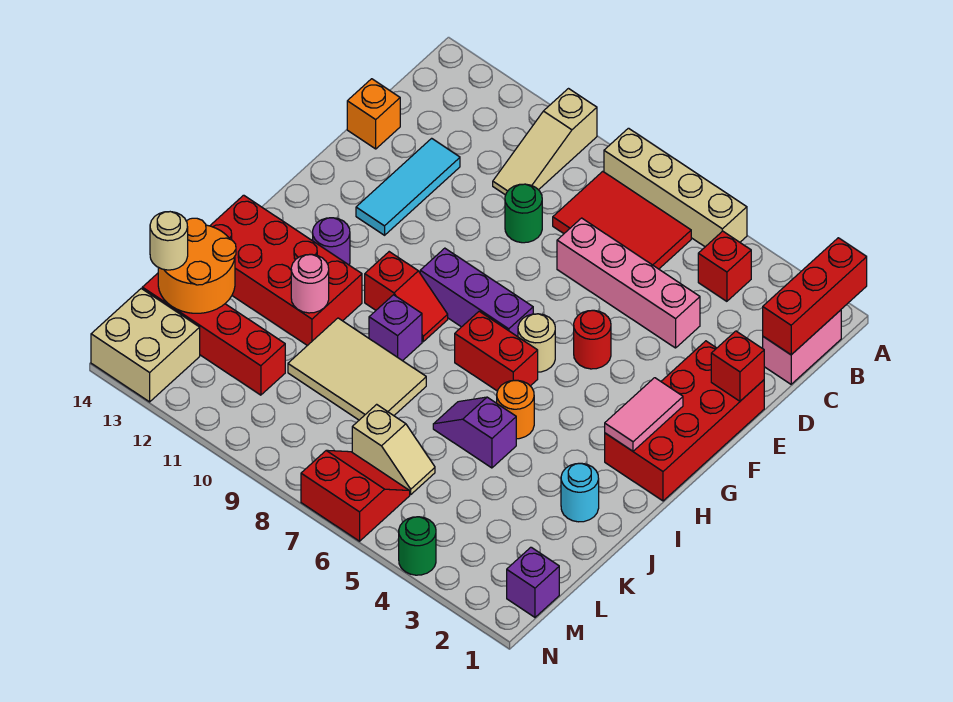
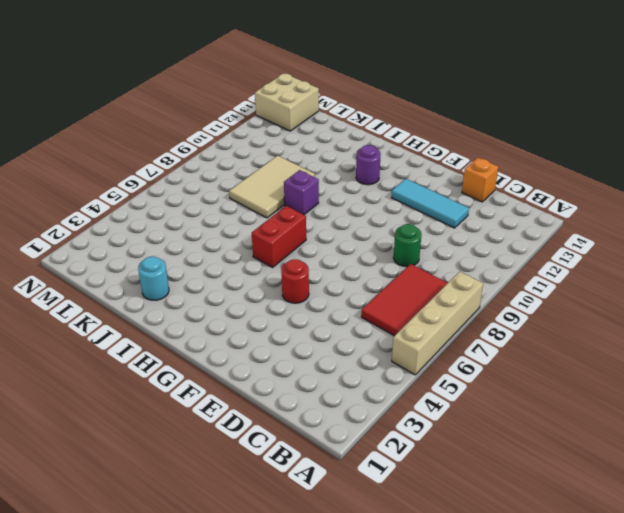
none -> tan slope A10:C10 level 1 top A
none -> pink brick B1:C1 level 1
none -> red brick B4 level 1
none -> pink brick D4:D7 level 1

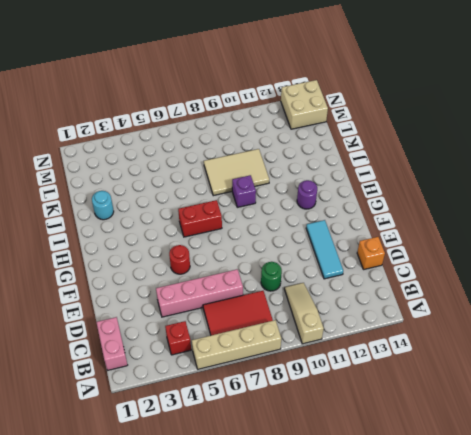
none -> red brick E1:H2 level 1
none -> tan round brick G6 level 1
none -> purple brick G7:G9 level 1
none -> red slope H9:H10 level 1 top 10

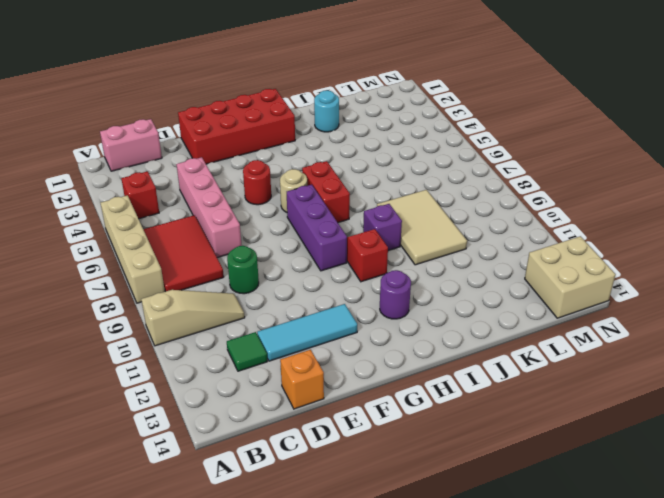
green tile C12 level 1 -> none
none -> orange round brick I5 level 1
none -> red brick I11:J14 level 1
none -> purple slope J5:J6 level 1 top 5
none -> tan slope L6:L7 level 1 top 7

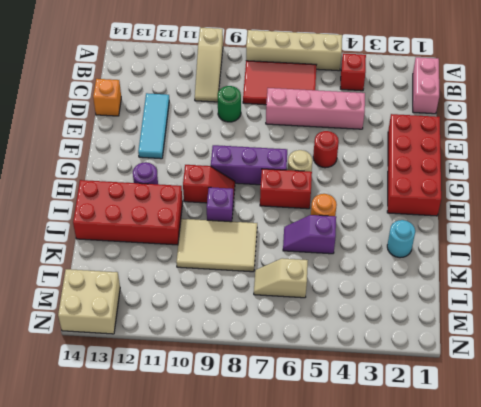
tan slope L6:L7 level 1 top 6 -> tan slope L6:L7 level 1 top 7
none -> red brick L11:L14 level 1
none -> purple brick M1 level 1
none -> red slope M6:N7 level 1 top N
none -> green round brick N4 level 1

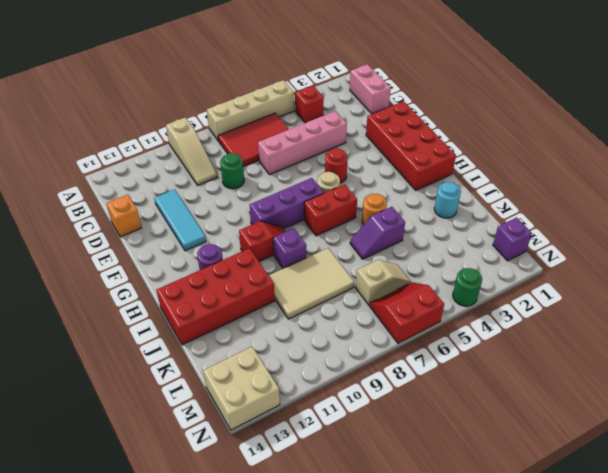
none -> red brick L11:L14 level 1
none -> red brick A1:C1 level 2
none -> red brick E1 level 2
none -> pink tile G2:H2 level 2

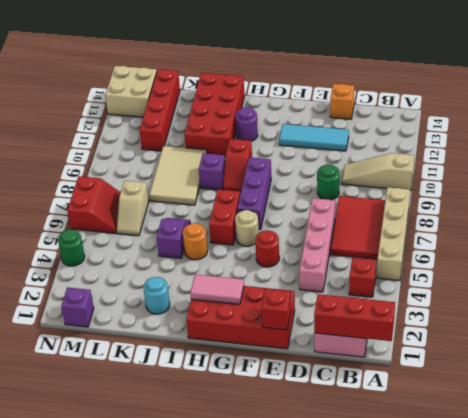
none -> pink round brick J11 level 2
none -> orange round brick K13:L14 level 2
none -> tan round brick L14 level 3

